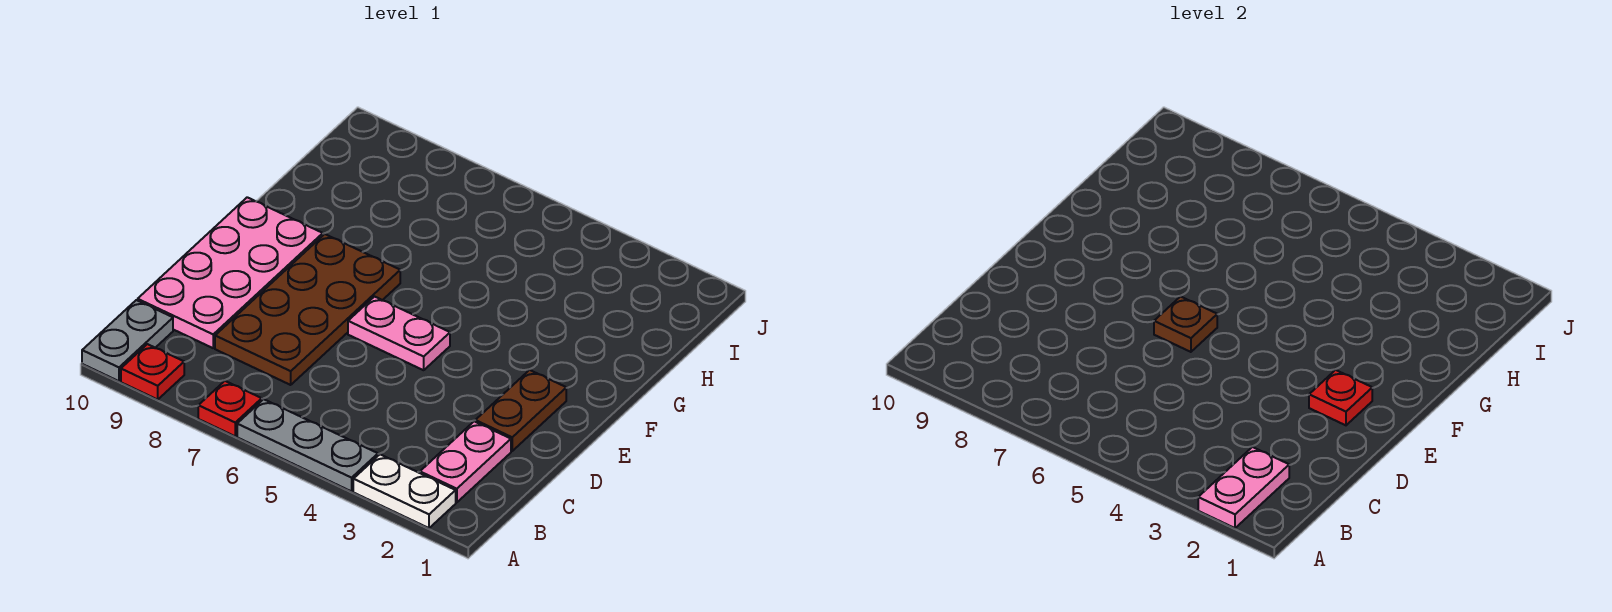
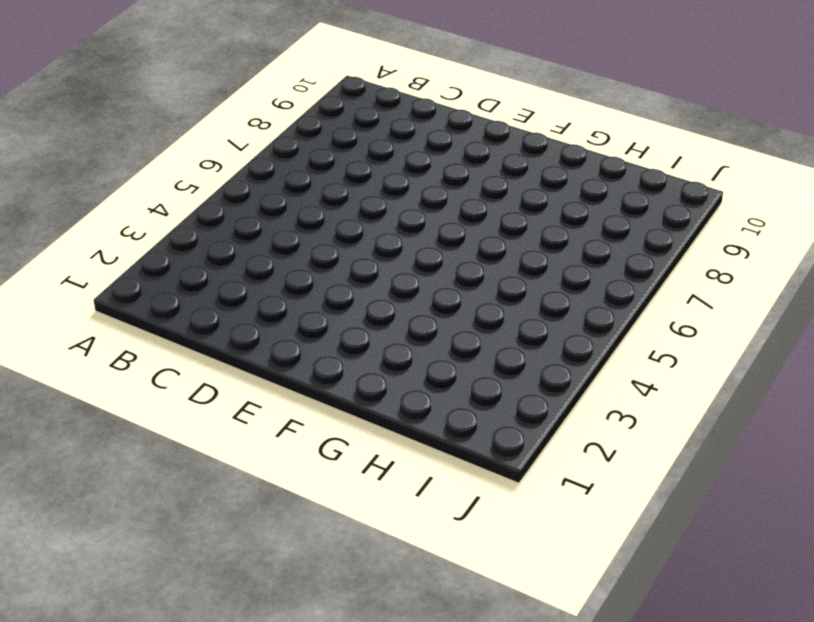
none -> white plate A2:A3 level 1
none -> grey plate A4:A6 level 1
none -> red plate A7 level 1

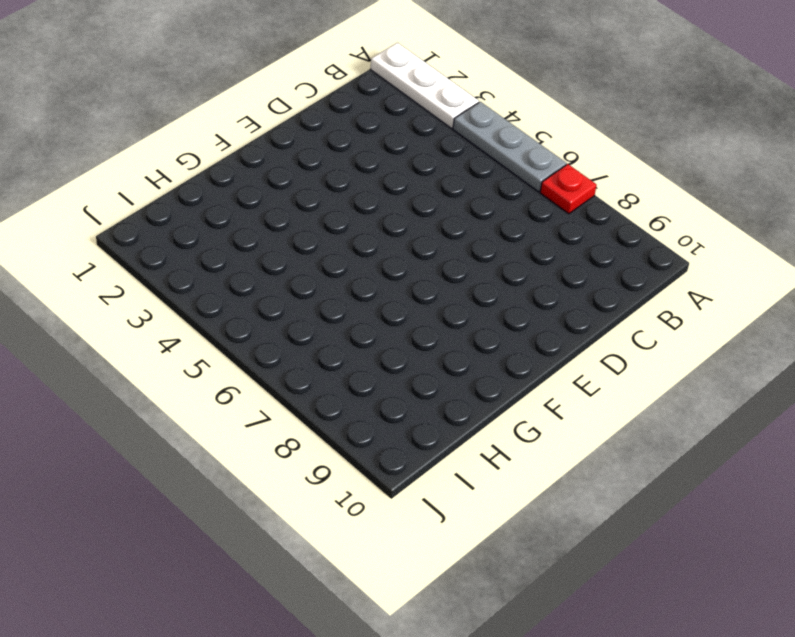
white plate A1:A3 level 1 -> white plate A2:A3 level 1
none -> red plate A9 level 1
none -> grey plate A10:B10 level 1
none -> pink plate B2:C2 level 1

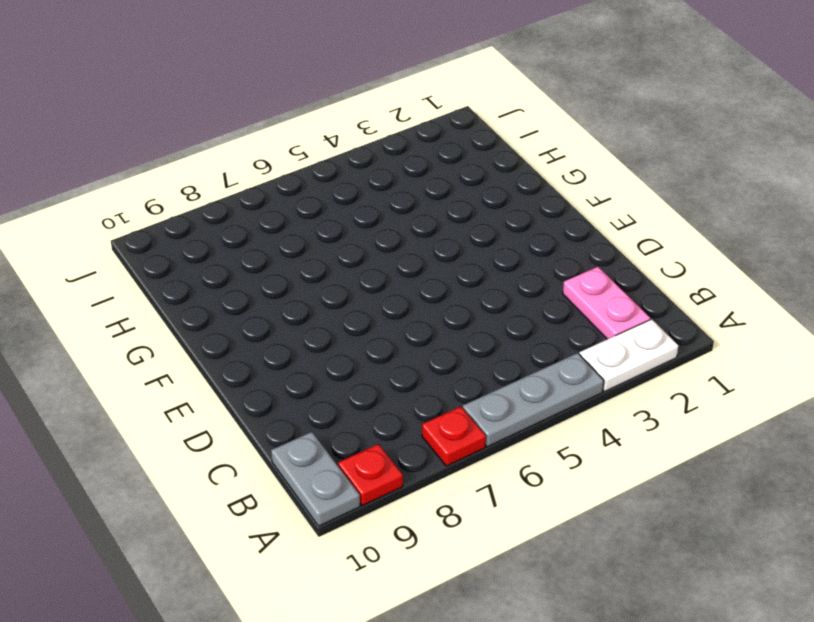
none -> brown plate C7:F8 level 1
none -> pink plate C9:F10 level 1
none -> brown plate D2:E2 level 1

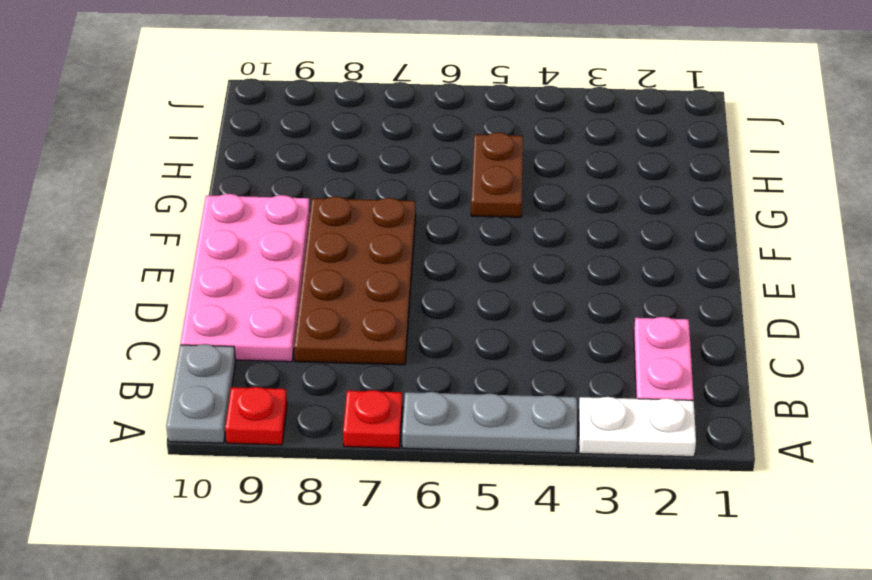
brown plate G5:H5 level 1 -> brown plate D2:E2 level 1
none -> pink plate E5:E6 level 1
none -> pink plate A2:B2 level 2
none -> red plate E2 level 2

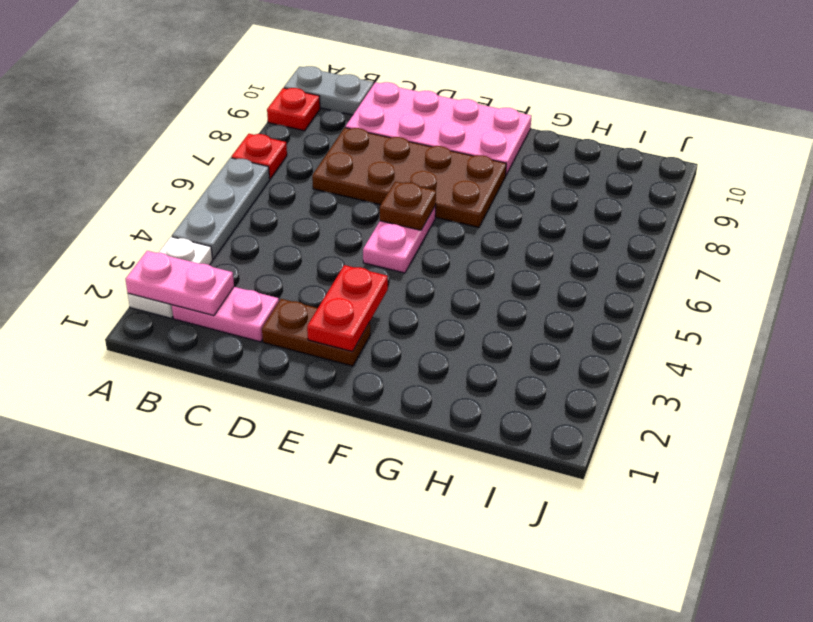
red plate E2:E3 level 2 -> red plate E2 level 2

